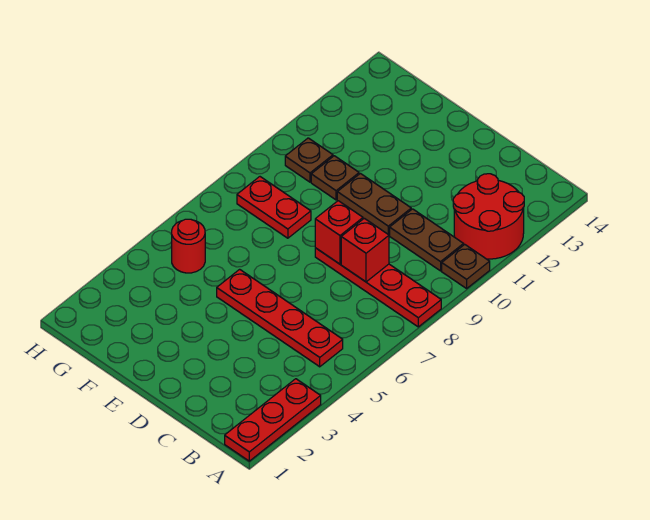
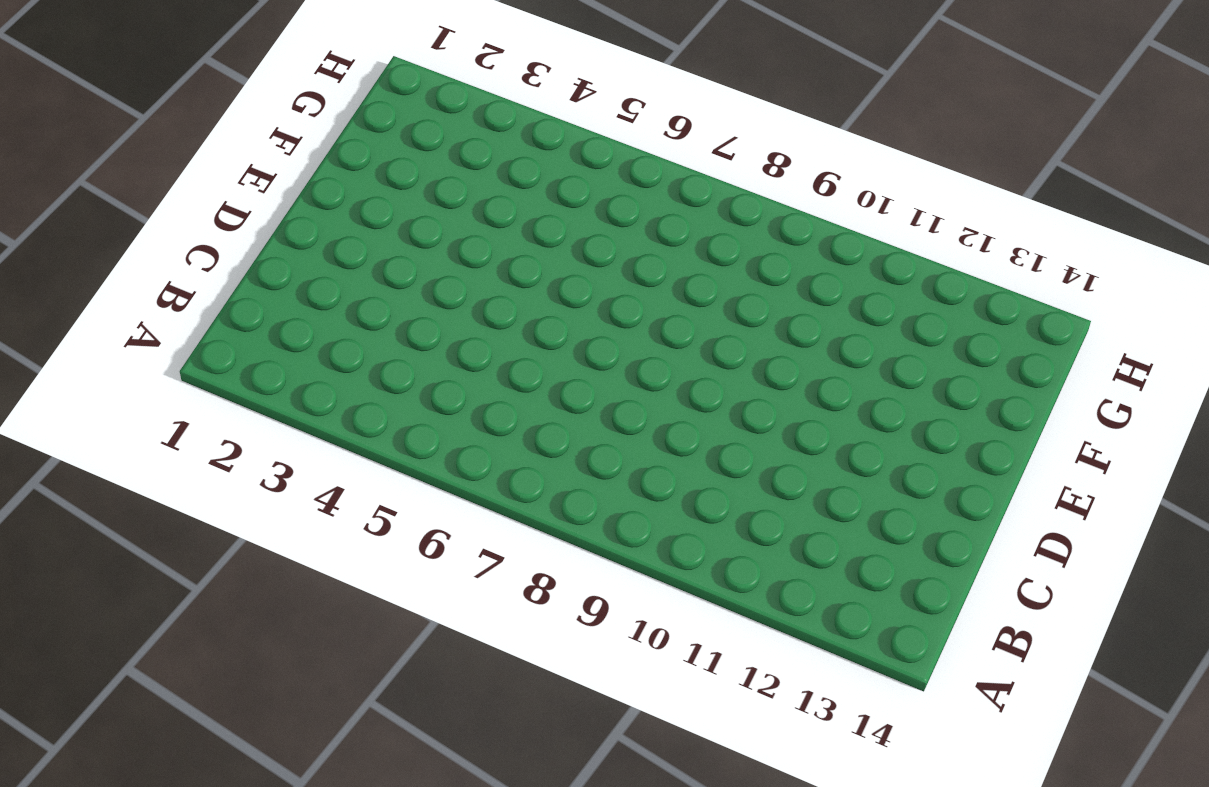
none -> red plate A1:A3 level 1
none -> red plate A8:D8 level 1
none -> brown plate A10 level 1

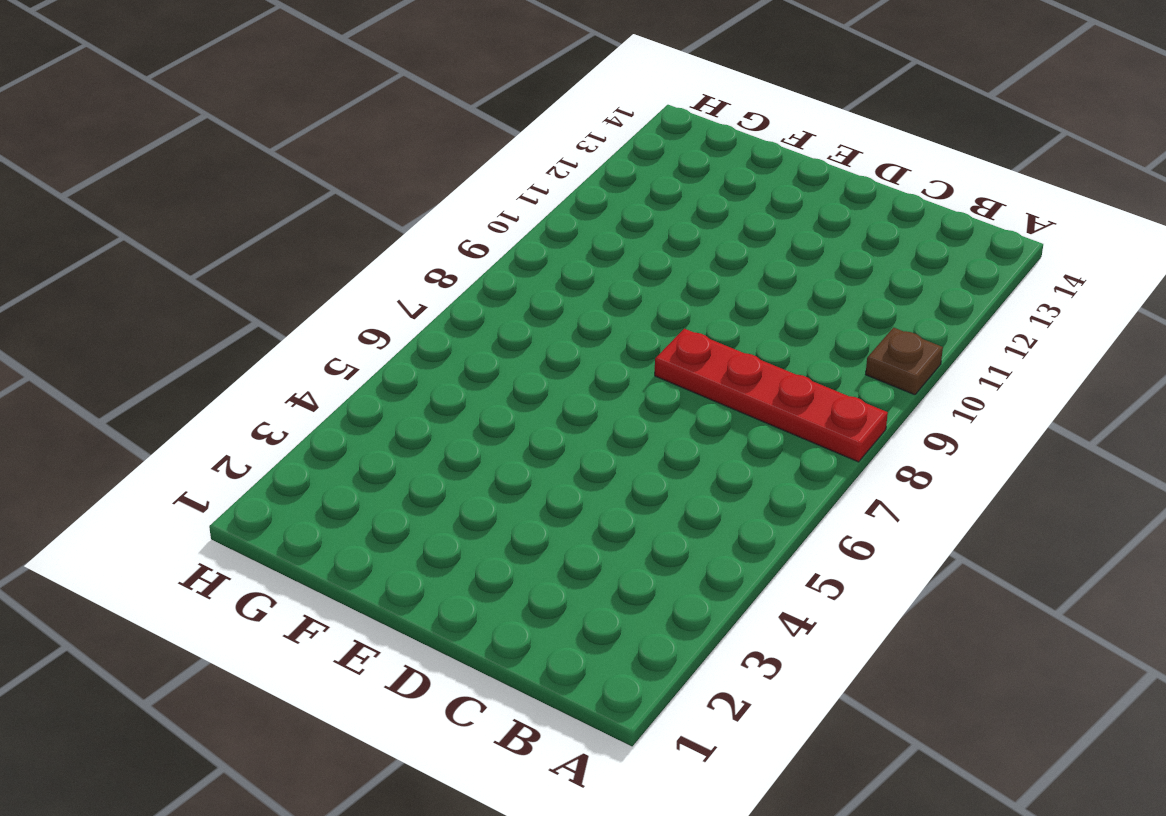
none -> red plate A1:A3 level 1
none -> red round brick A11:B12 level 1
none -> red plate B5:E5 level 1

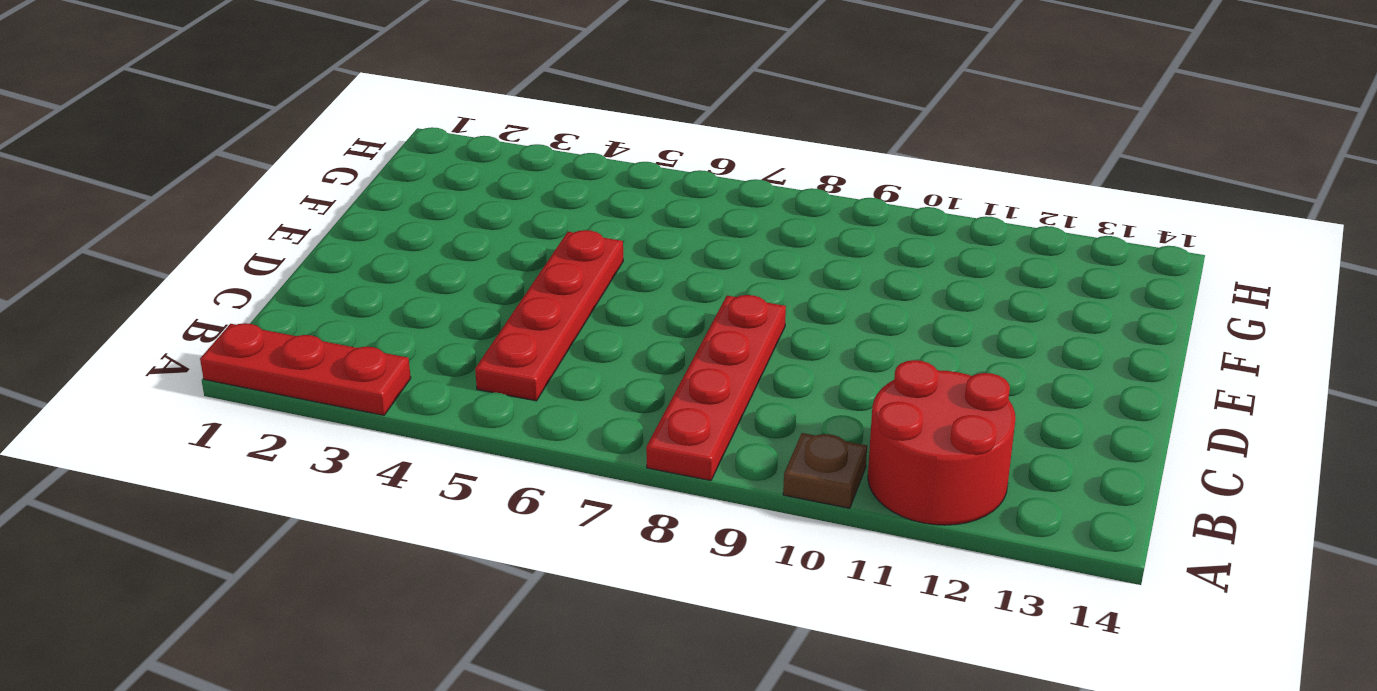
none -> brown plate B10:C10 level 1
none -> brown plate D10:E10 level 1
none -> red plate F8:G8 level 1

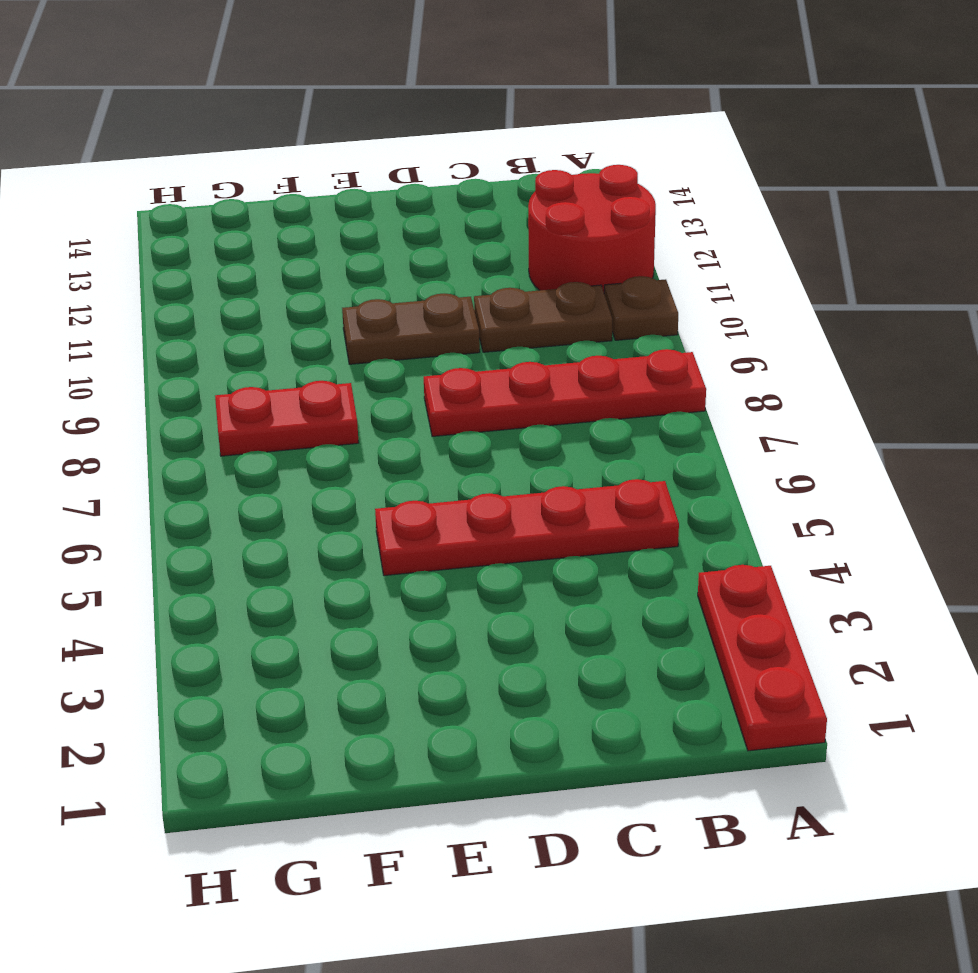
none -> brown plate F10 level 1
none -> red round brick G5 level 1
none -> brown plate G10 level 1

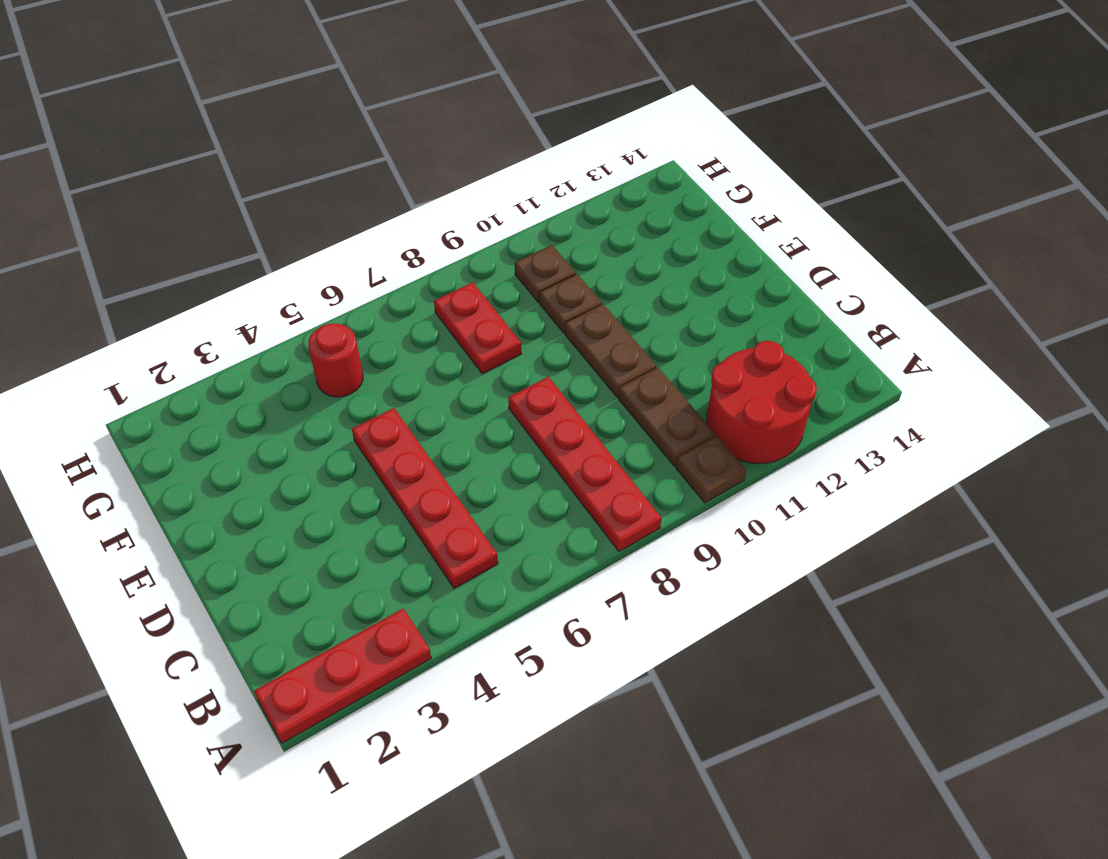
none -> red brick C8 level 2
none -> red brick D8 level 2

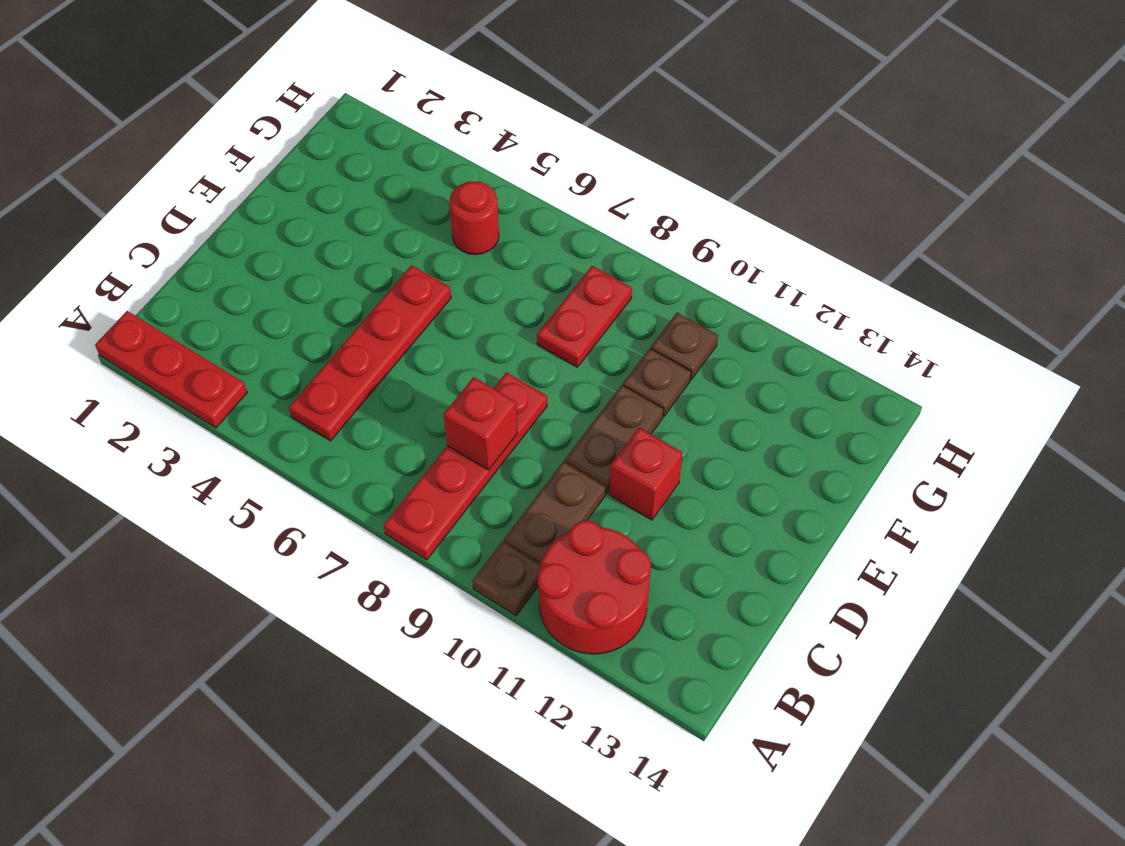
red brick D11 level 1 -> red brick D8 level 2

